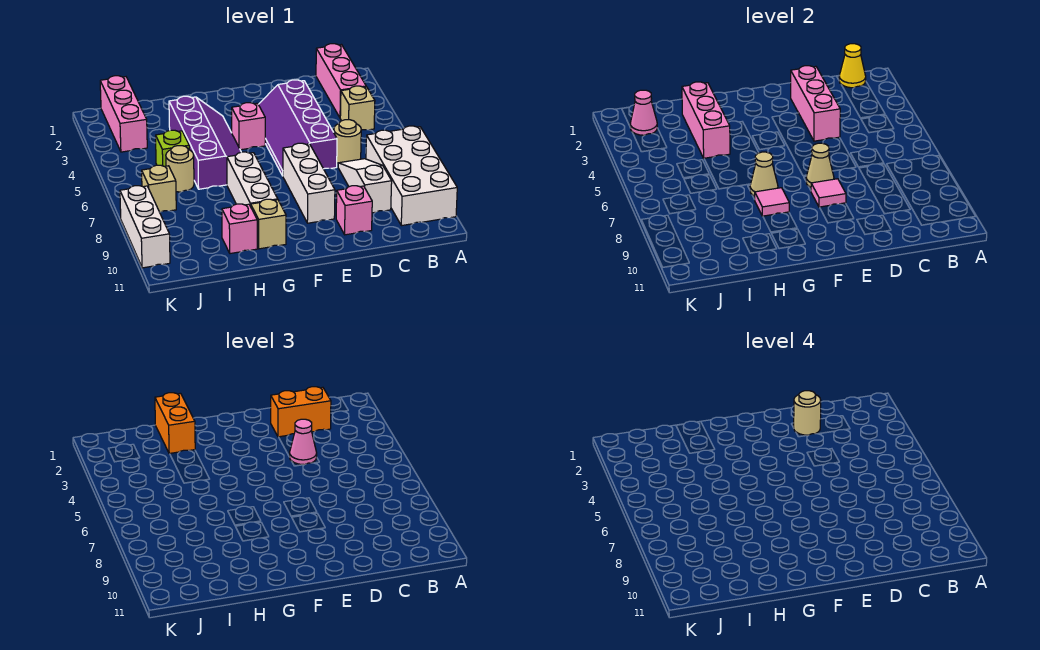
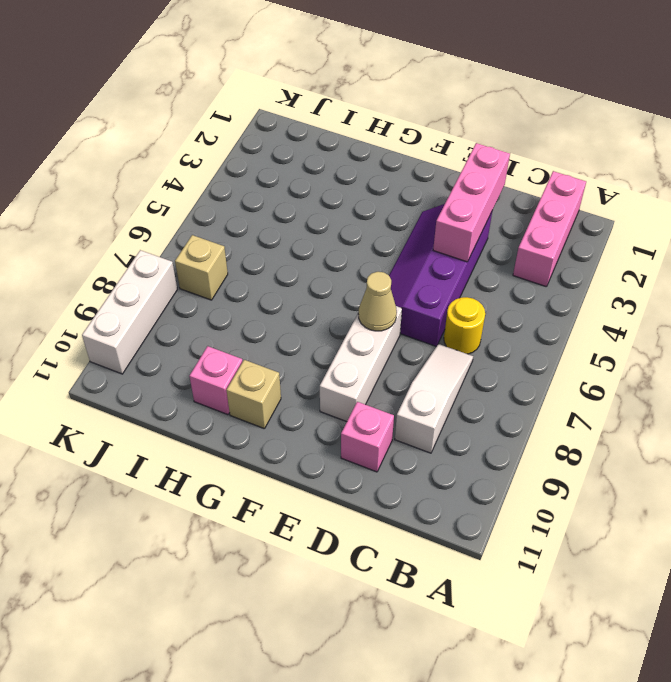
yellow round brick C6 level 1 -> tan round brick C6 level 1
none -> white brick A7:B10 level 1
none -> tan brick B4 level 1
none -> pink brick F4 level 1
none -> purple slope G3:H6 level 1 top H

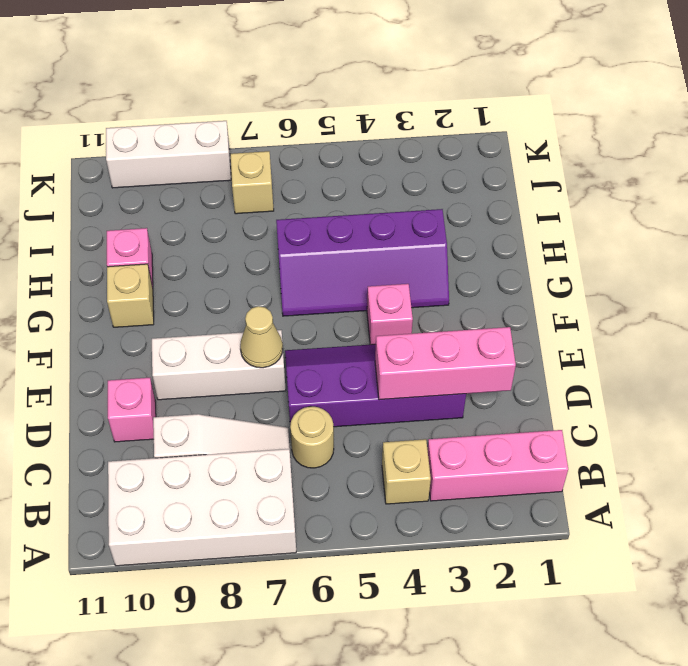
none -> white brick G7:G9 level 1
none -> lime brick I5 level 1
none -> tan round brick I6 level 1
none -> pink brick J1:J3 level 1

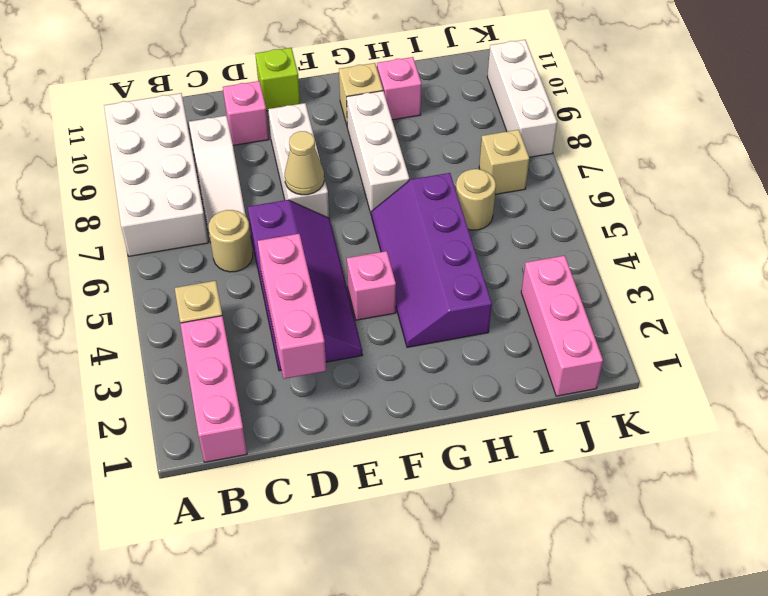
lime brick E11 level 1 -> lime brick I5 level 1
none -> yellow cone B1 level 2
none -> pink tile E8 level 2
none -> tan cone G7 level 2
none -> pink tile G8 level 2

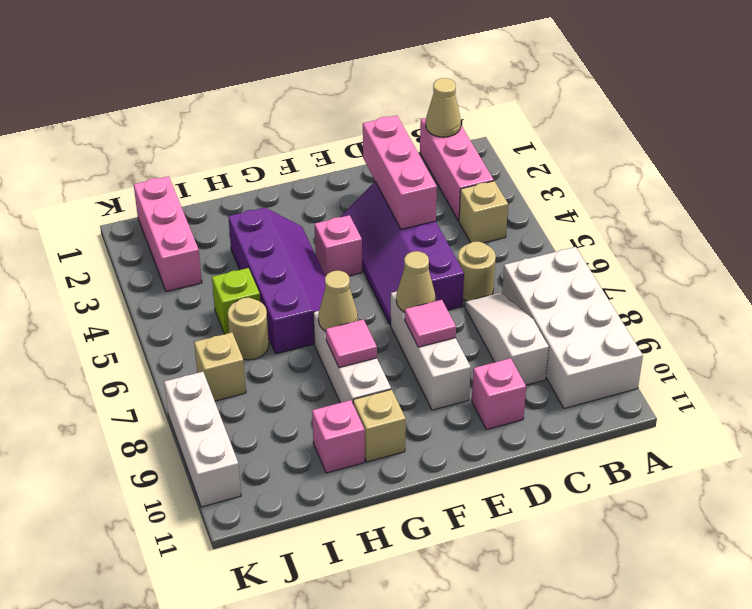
tan cone B1 level 2 -> yellow cone B1 level 2
none -> pink brick H2:H4 level 2
none -> pink cone J2 level 2
none -> orange brick C2:D2 level 3
none -> pink cone D4 level 3

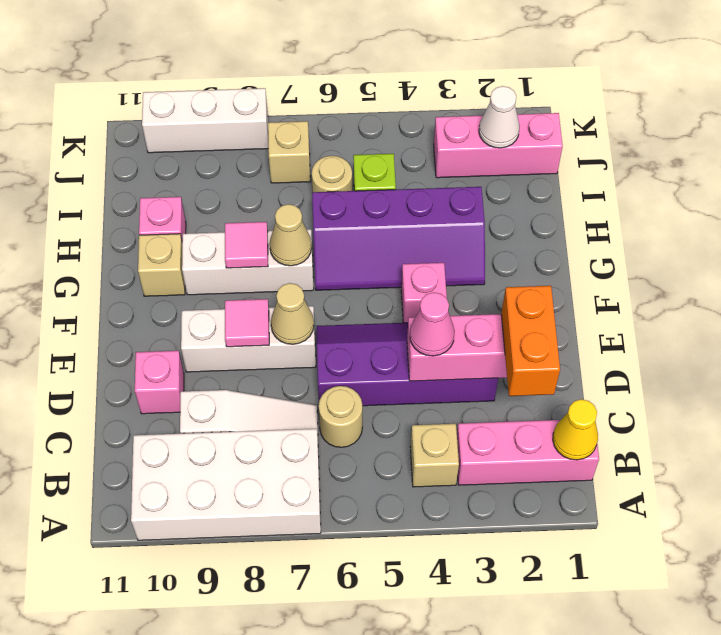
white cone J2 level 2 -> pink cone J2 level 2
none -> pink brick H2:H4 level 2
none -> orange brick H1:H2 level 3
none -> tan round brick D2 level 4

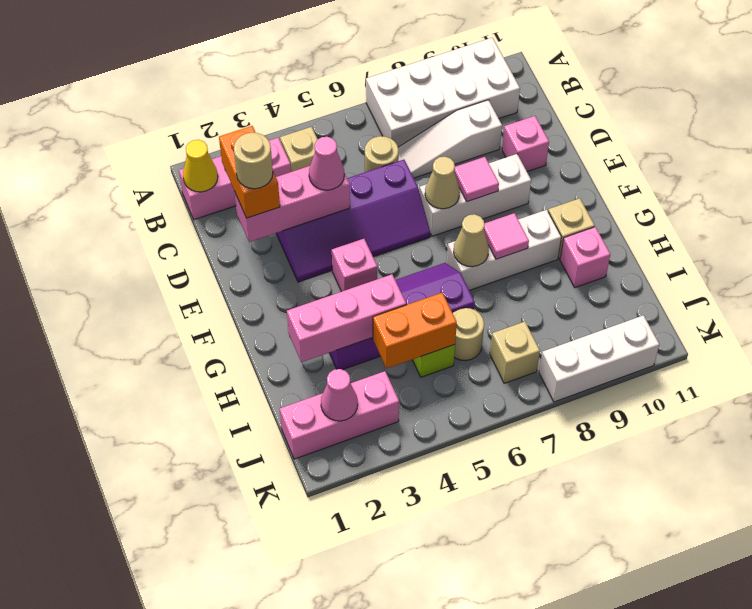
orange brick I4:I5 level 2 -> orange brick H1:H2 level 3

